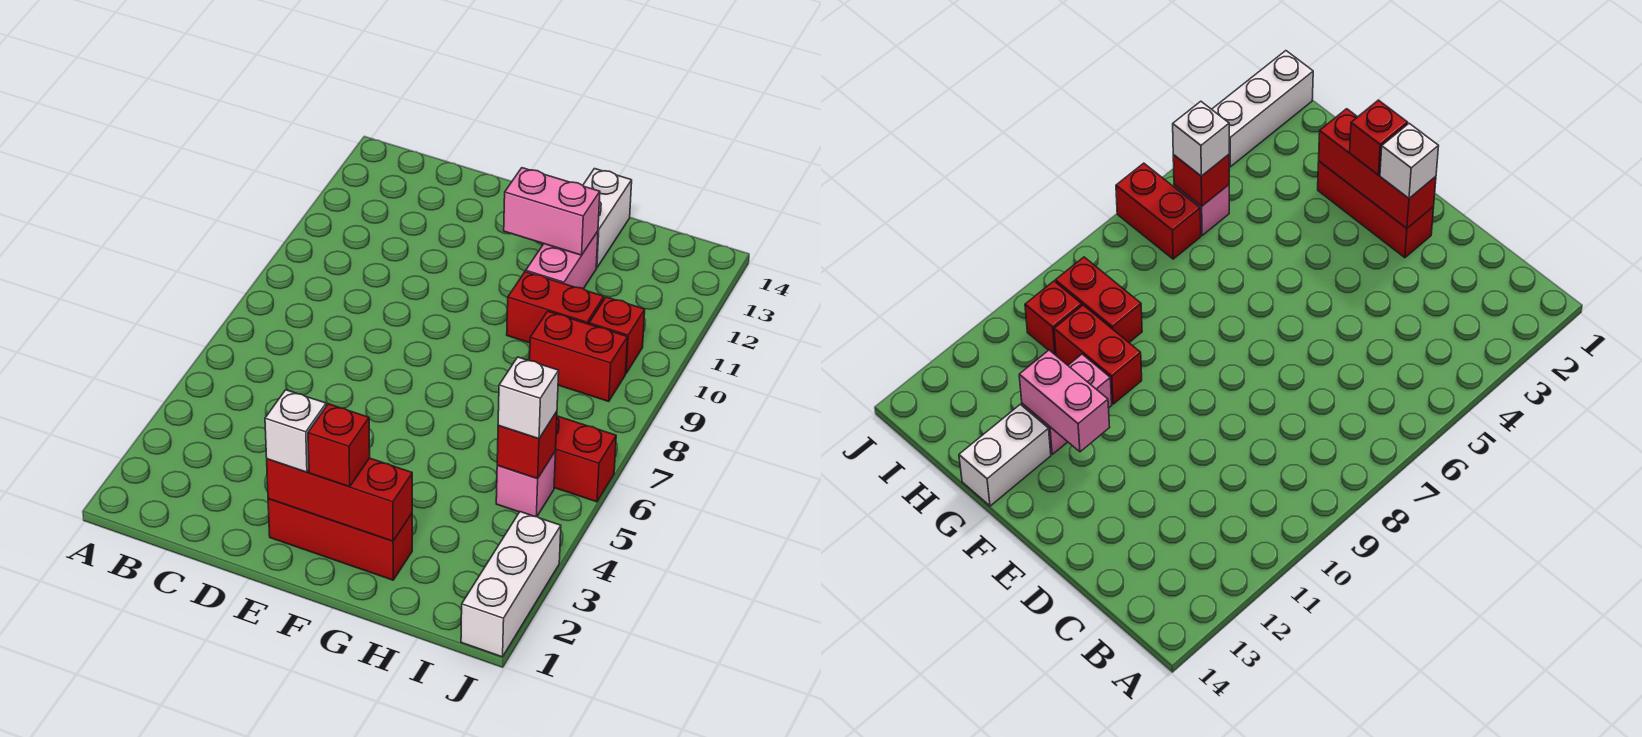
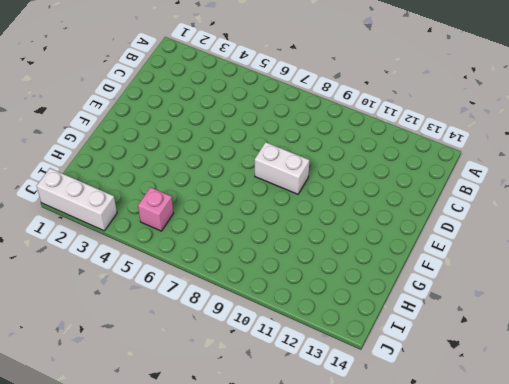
white brick E8:E9 level 1 -> white brick G13:G14 level 1
none -> red brick E2:G2 level 1
none -> red brick G10:H10 level 1
none -> pink brick G11:G12 level 1

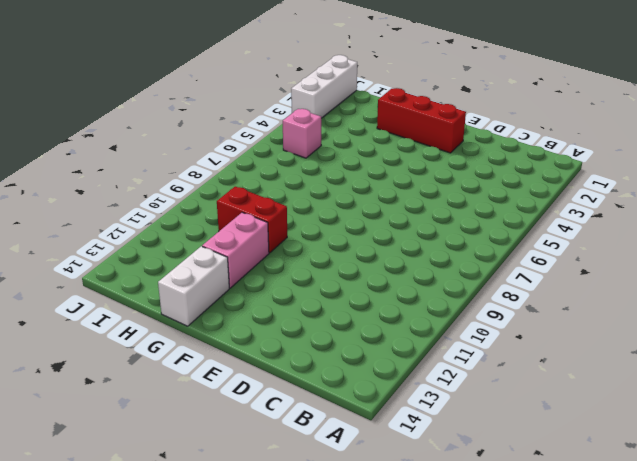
none -> red brick H9:I9 level 1
none -> red brick I6:J6 level 1
none -> red brick I10 level 1

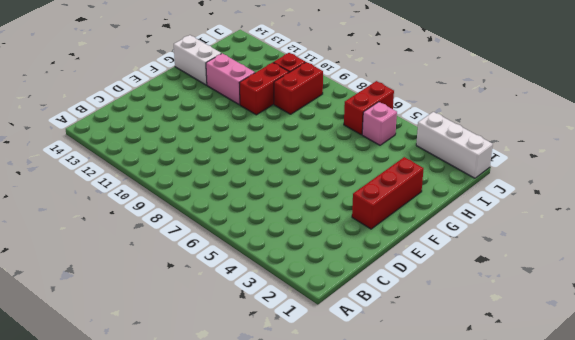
none -> red brick E2:G2 level 2
none -> pink brick F12:G12 level 2
none -> red brick I5 level 2

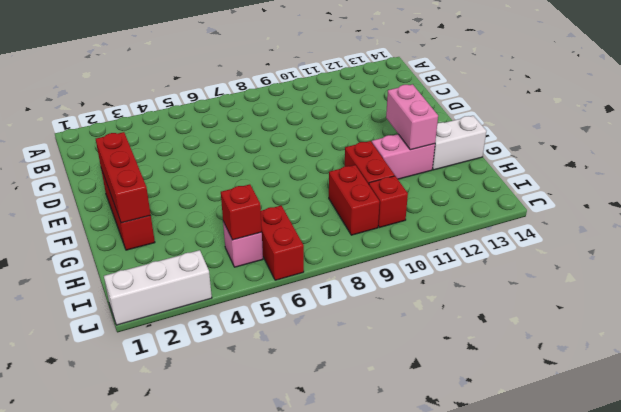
none -> white brick E2 level 3
none -> red brick F2 level 3
none -> white brick I5 level 3

